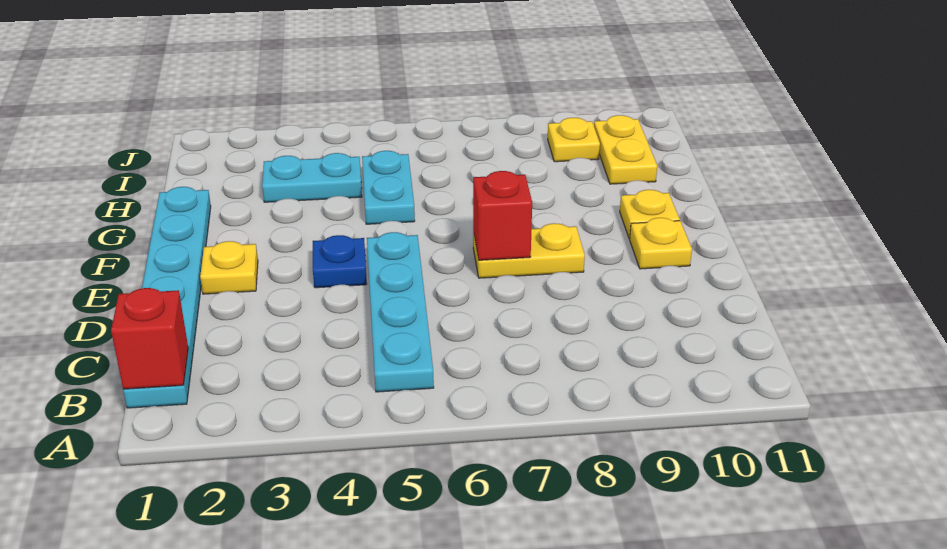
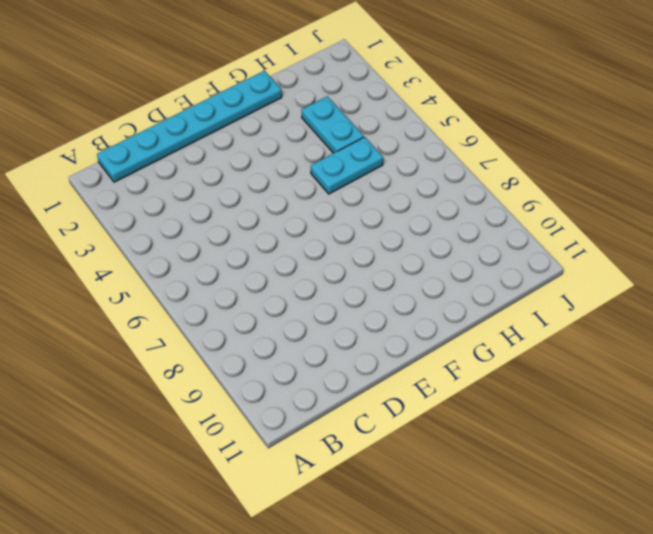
none -> cyan plate B5:E5 level 1
none -> yellow plate E2 level 1
none -> blue plate E4 level 1

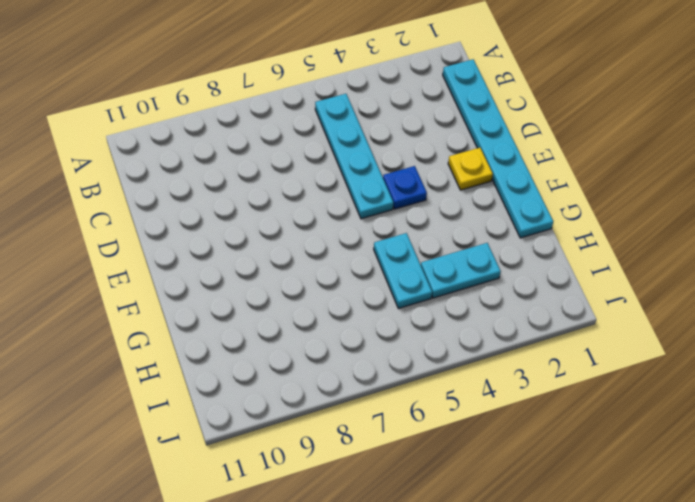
none -> yellow plate E7:E8 level 1
none -> yellow plate E10 level 1
none -> yellow plate F10 level 1

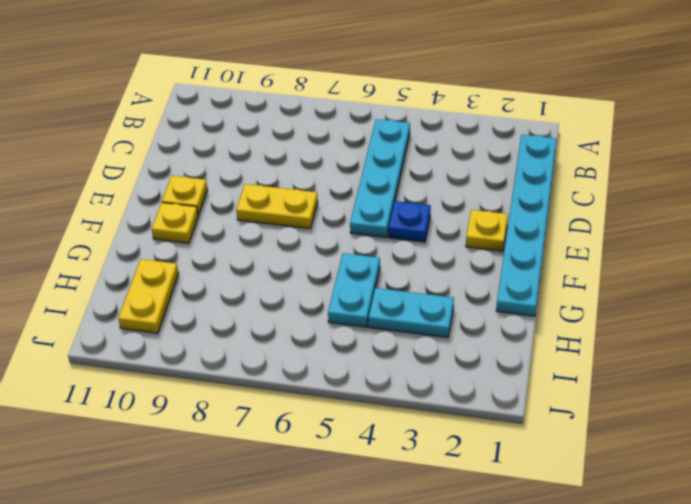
none -> yellow plate I9 level 1
none -> red brick B1 level 2
none -> red brick E7 level 2

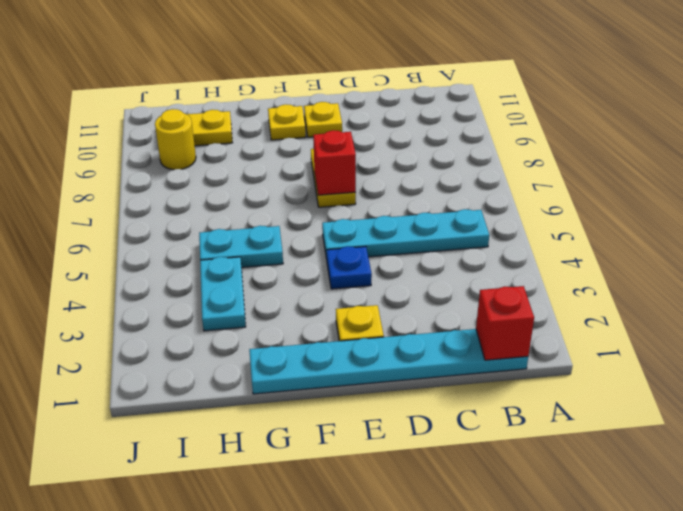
yellow round brick I9 level 1 -> yellow plate I9 level 1

